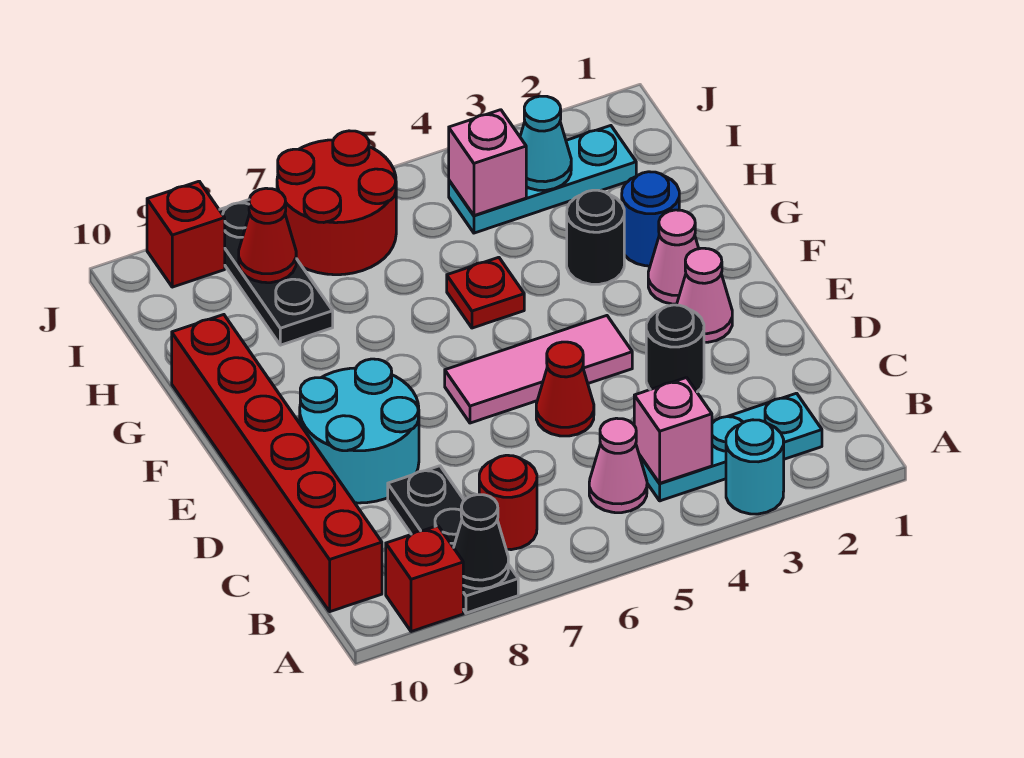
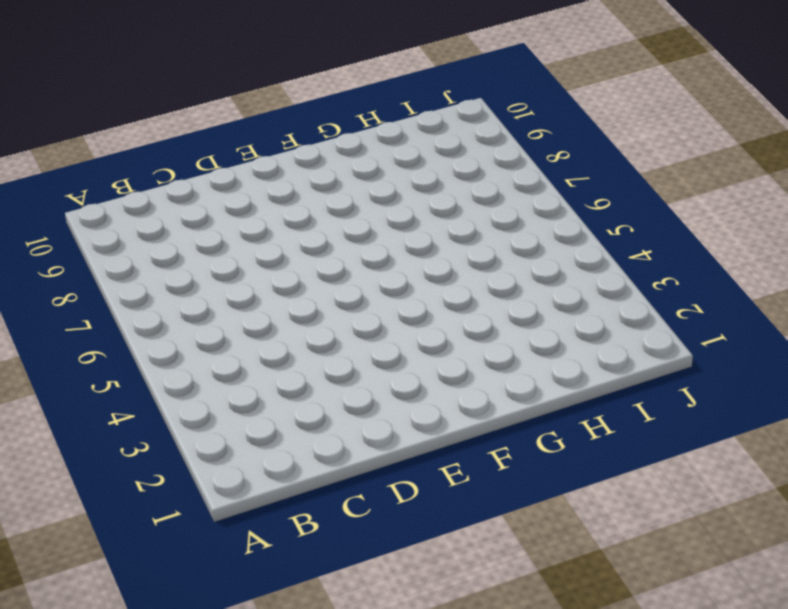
none -> cyan round brick A3 level 1
none -> black plate A8:C8 level 1
none -> red brick A9 level 1

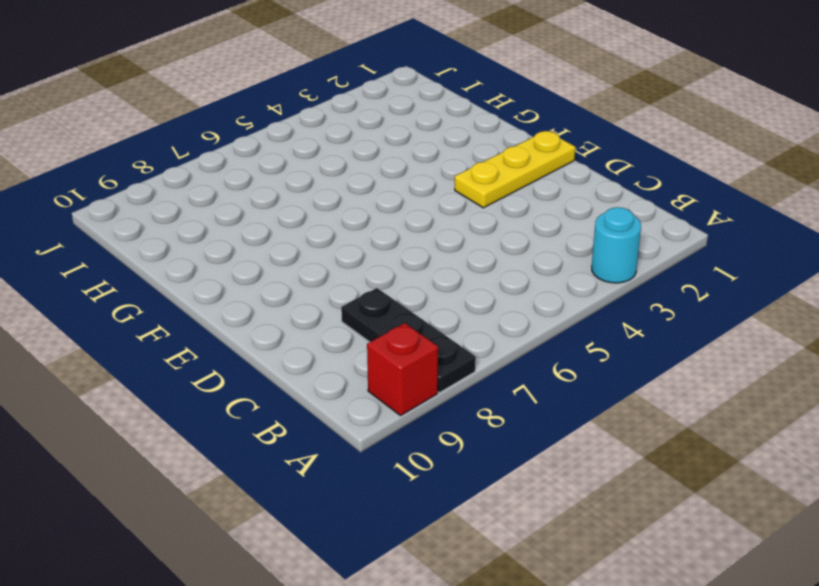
yellow plate E1:E3 level 1 -> pink cone E2 level 1
none -> cyan plate B2:B4 level 1
none -> pink cone B5 level 1
none -> red round brick B7 level 1

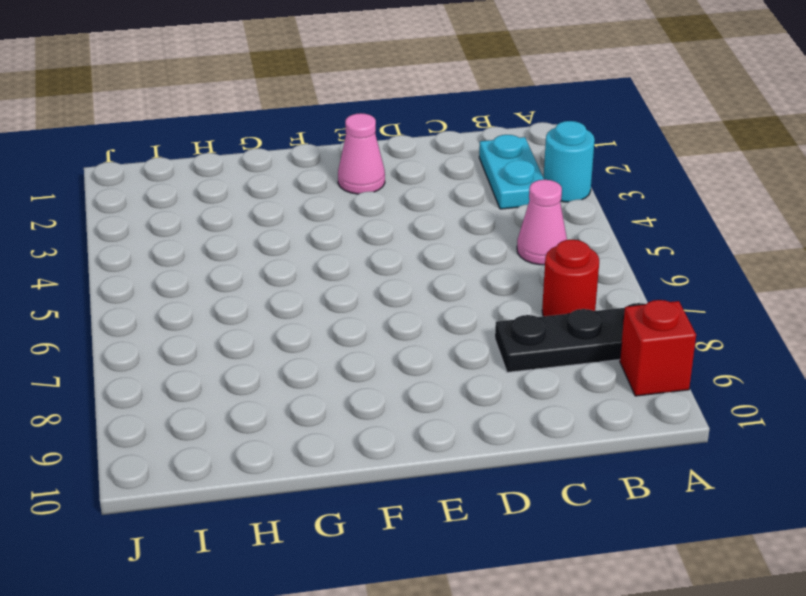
cyan plate B2:B3 level 1 -> cyan plate B2:B4 level 1
none -> red brick B10:G10 level 1
none -> black round brick D3 level 1
none -> red cone D5 level 1

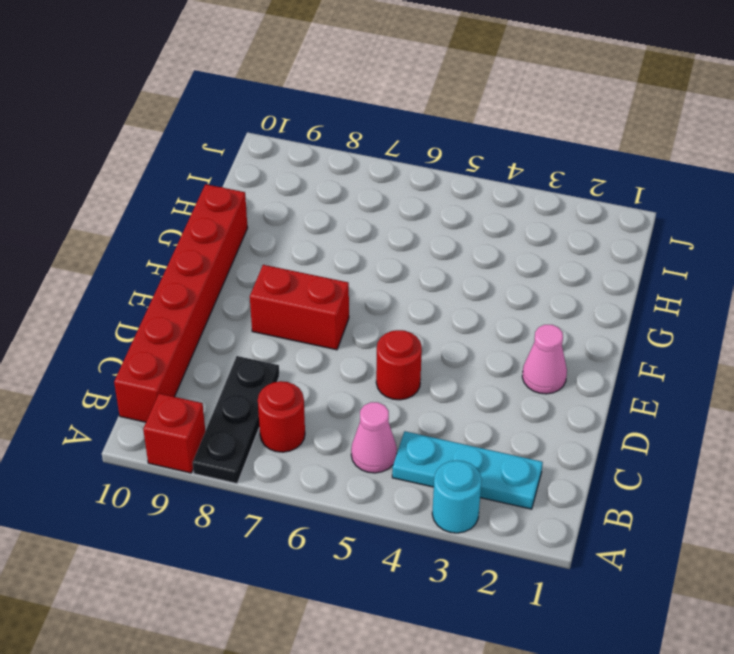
red round brick D5 level 1 -> red cone D5 level 1
red brick E7:E8 level 1 -> cyan round brick D8:E9 level 1
none -> black round brick D3 level 1
none -> pink tile E4:E6 level 1
none -> pink cone F2 level 1

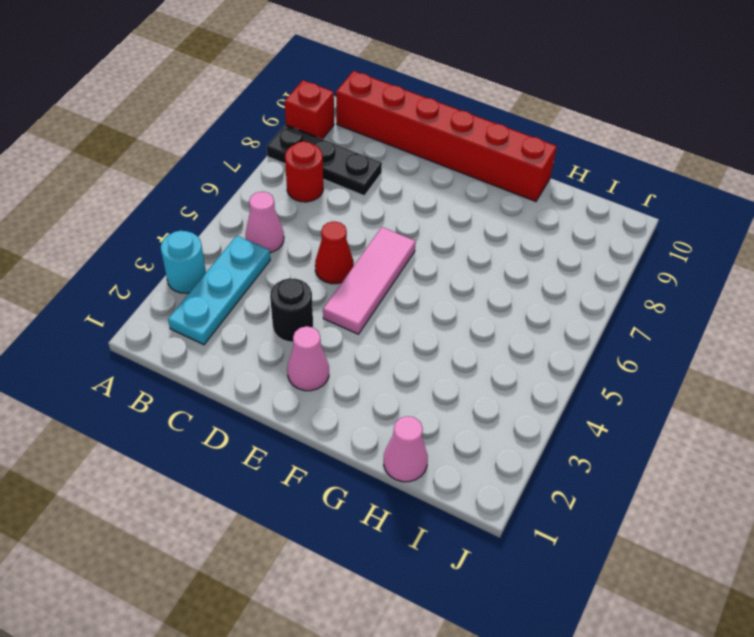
pink cone H1 level 1 -> pink cone F2 level 1
none -> cyan round brick D8:E9 level 1
none -> blue round brick G2 level 1
none -> black round brick G3 level 1

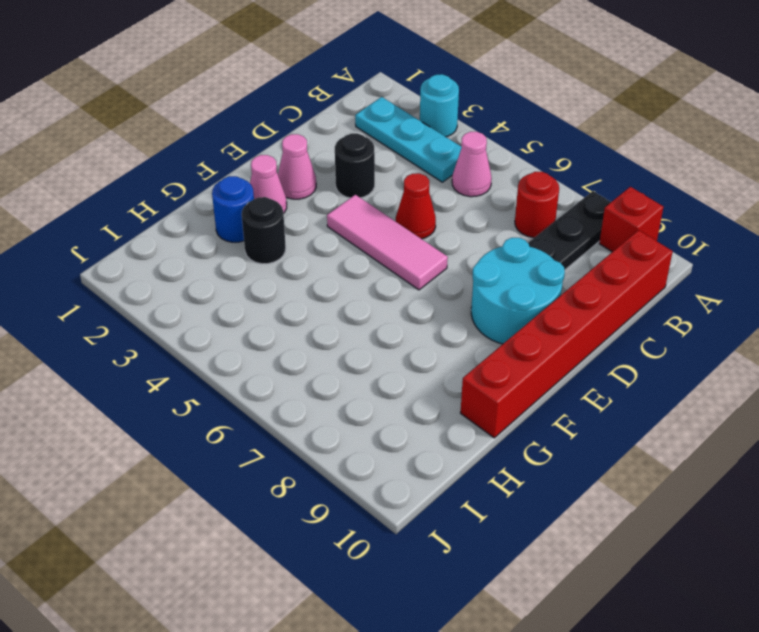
none -> red plate G5 level 1
none -> black plate H8:J8 level 1
none -> cyan plate I2:I4 level 1

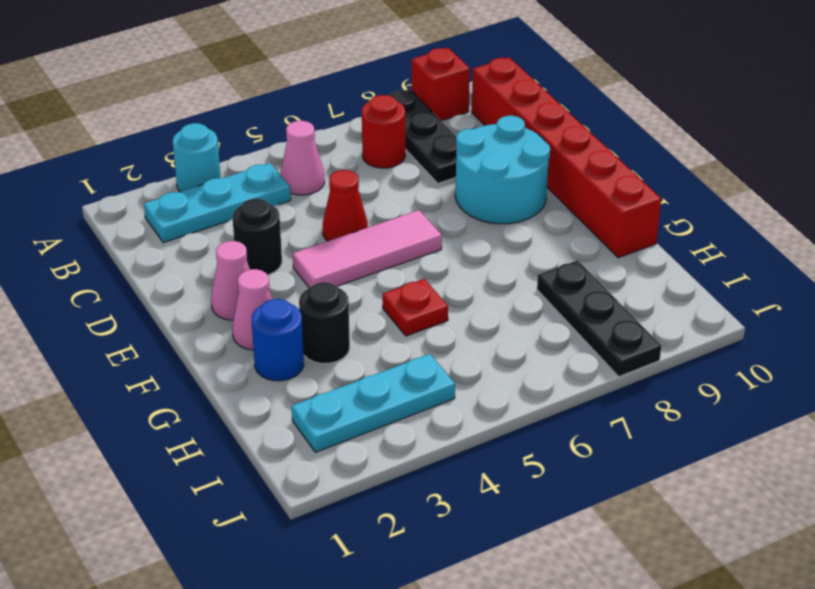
none -> red round brick I6:J7 level 1
none -> red brick J9 level 1
none -> black cone A8 level 2

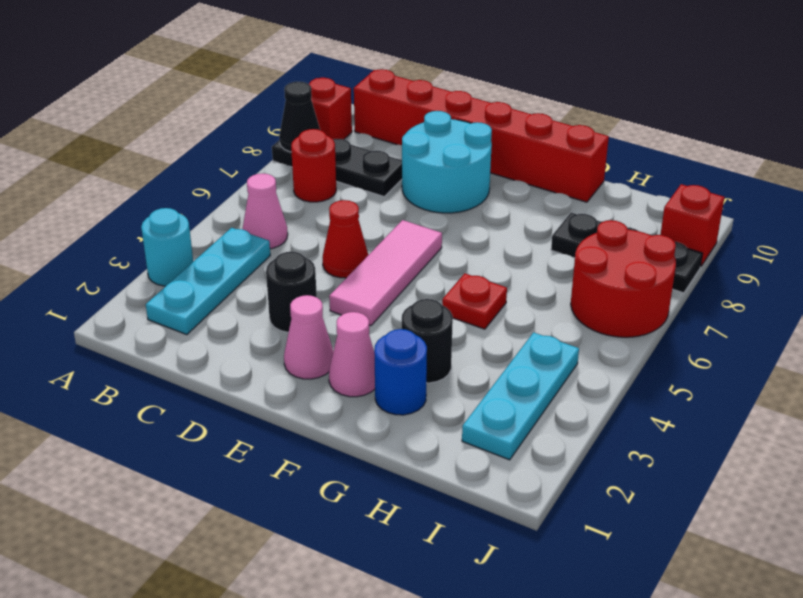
none -> pink brick B4 level 2
none -> cyan cone I3 level 2
none -> pink brick I4 level 2

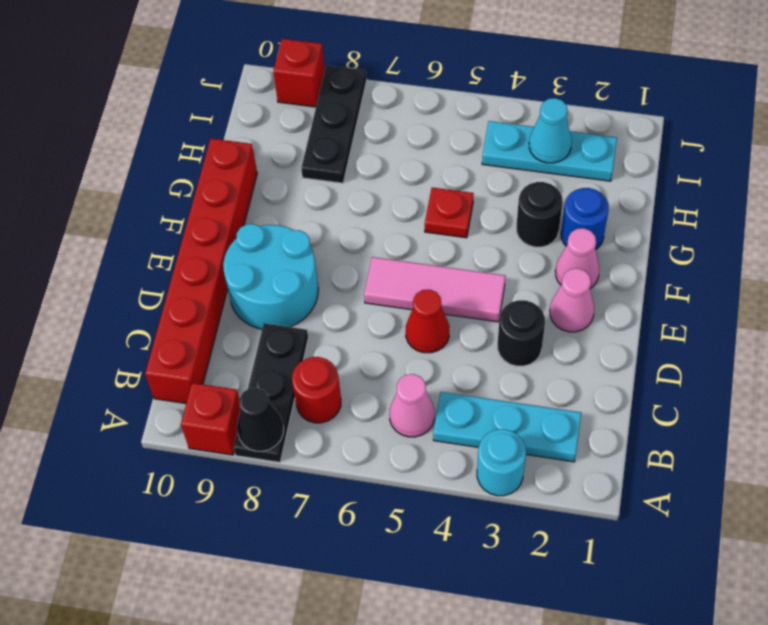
none -> red round brick I6:J7 level 1
none -> pink brick B4 level 2
none -> pink brick I4 level 2

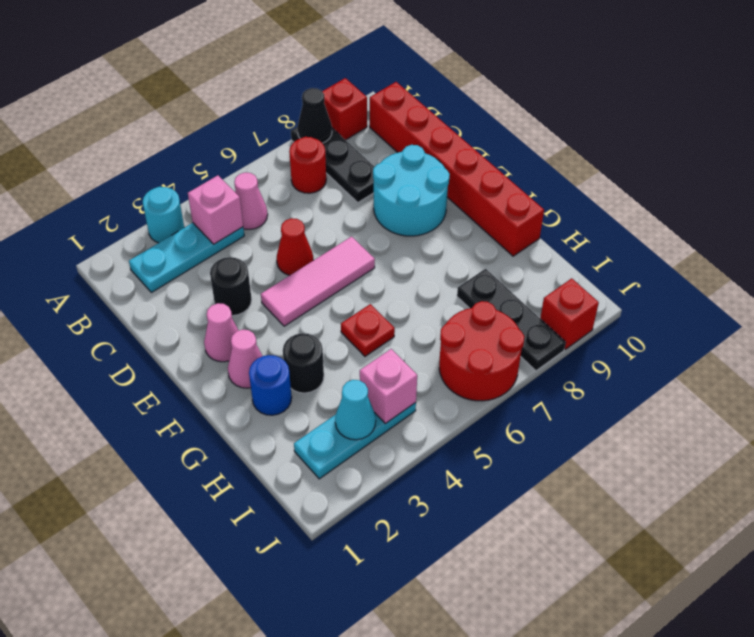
none -> red cone I8 level 2

